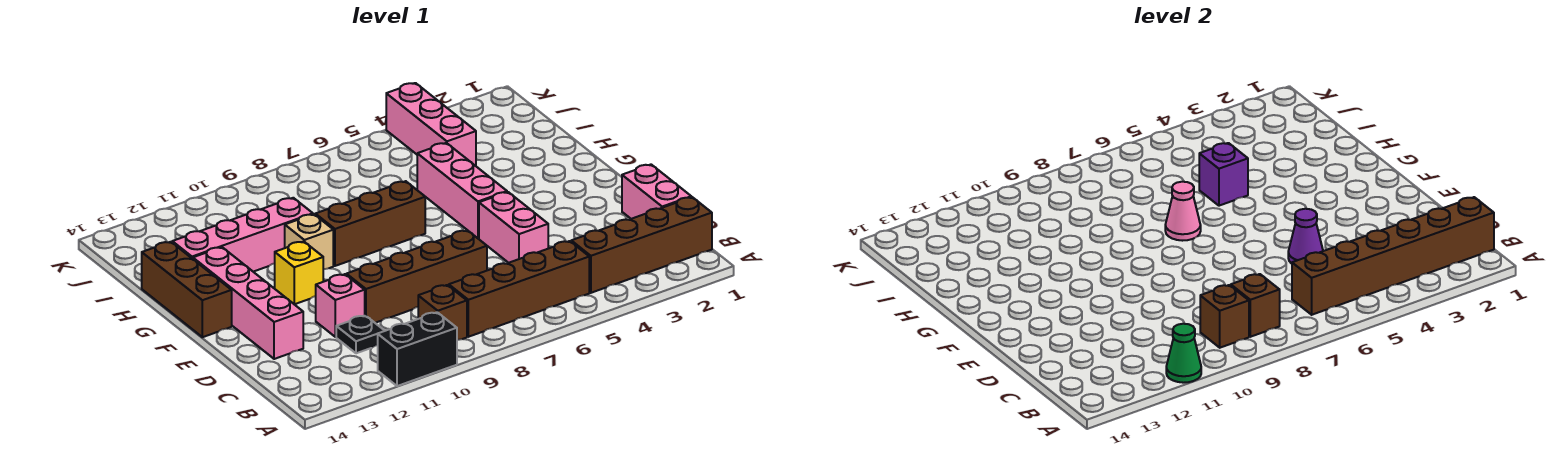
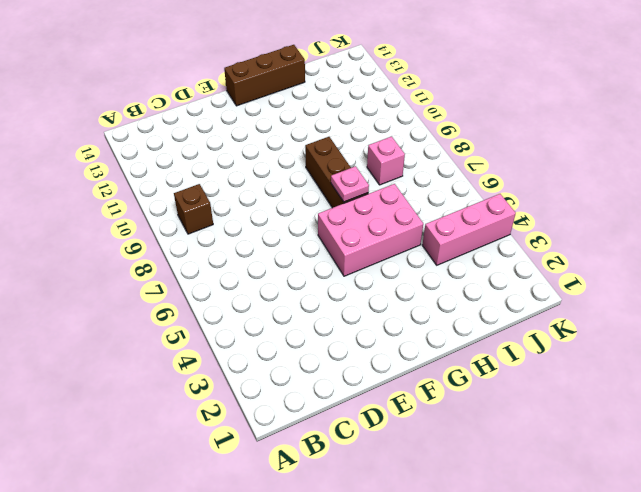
pink brick F5:H6 level 1 -> pink brick F5:H5 level 1
pink plate G7 level 2 -> pink cone G7 level 2
pink brick I8 level 1 -> pink brick D11 level 1
none -> black brick A10:A11 level 1
none -> brown brick B1:B4 level 1
none -> brown brick B5:B8 level 1

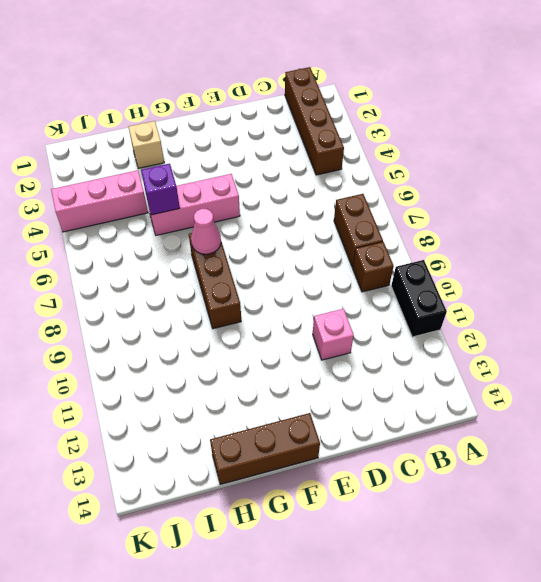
brown brick B7:B8 level 1 -> brown brick B5:B8 level 1
tan brick H2 level 1 -> tan brick G10 level 1
none -> pink brick C1:D1 level 1
none -> black plate C11 level 1
none -> pink brick D5:E5 level 1

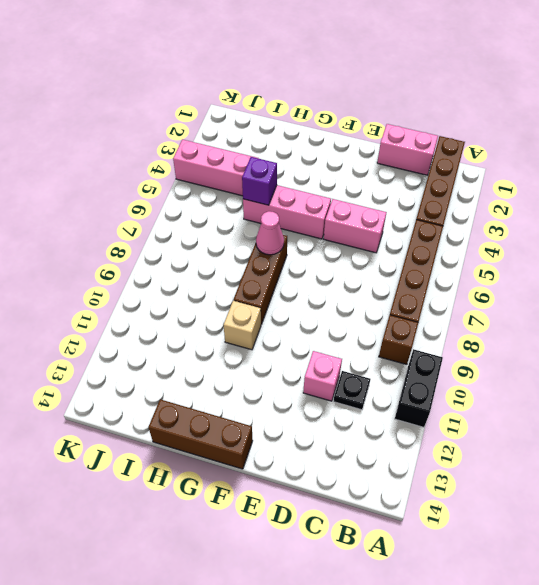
none -> brown brick D7:D10 level 1
none -> pink brick D13:G13 level 1
none -> yellow brick F11 level 1

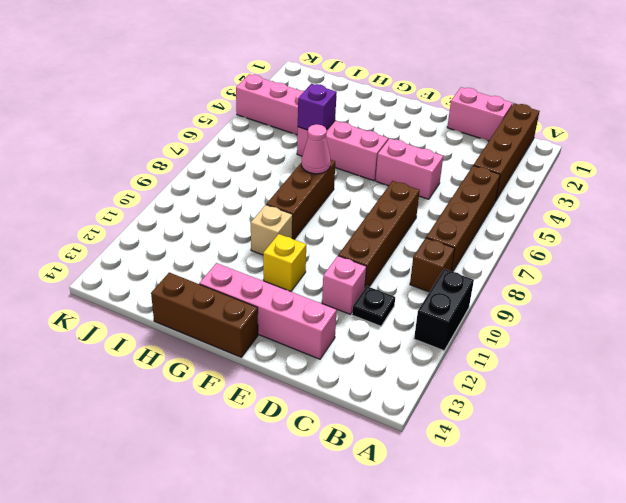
none -> pink brick H10:H13 level 1
none -> green cone A11 level 2
none -> brown brick B1:B6 level 2

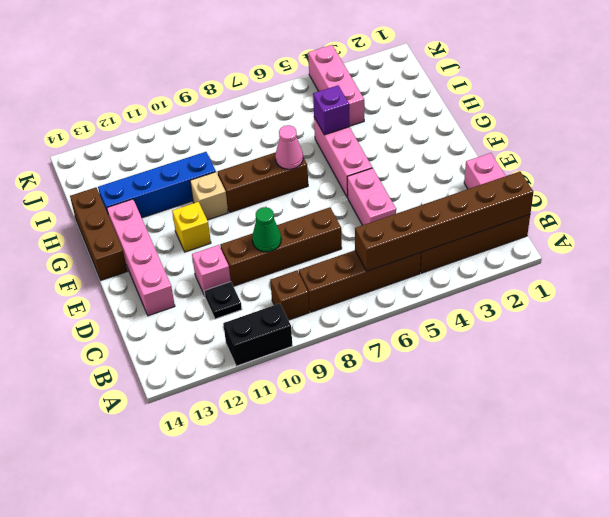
green cone D9 level 2 -> green cone A11 level 2
blue brick H10:H13 level 1 -> pink brick H10:H13 level 1
none -> brown brick B8 level 2
none -> brown brick B9 level 2
none -> purple cone D5 level 2

